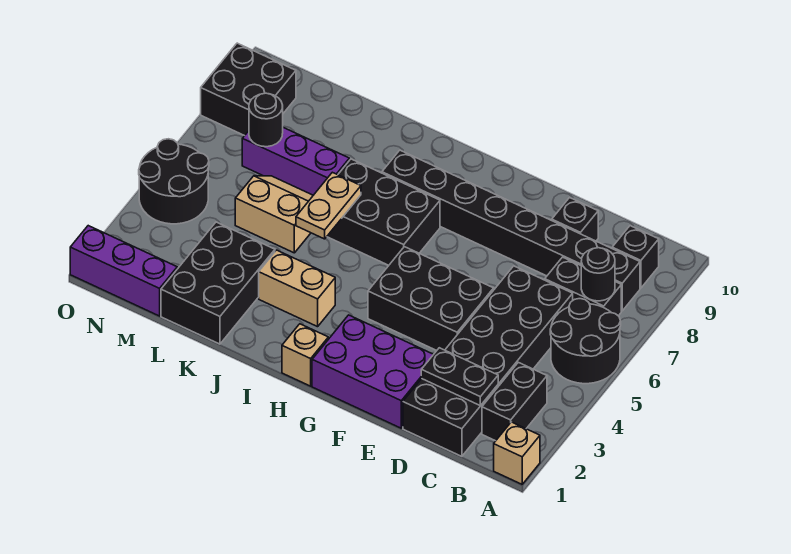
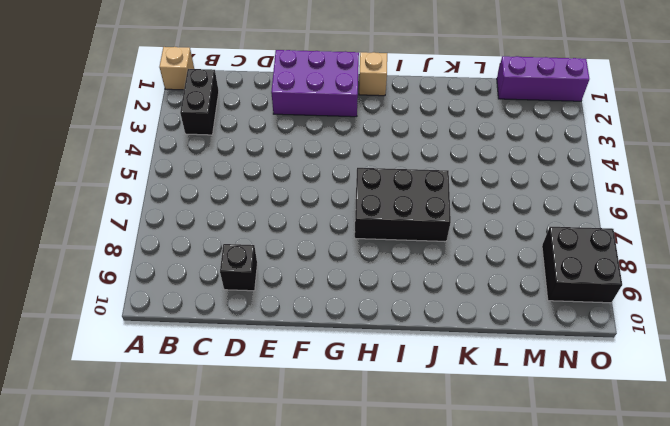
none -> black round brick A5:B6 level 1
none -> black brick B7:C7 level 1
none -> black brick B8:I8 level 1

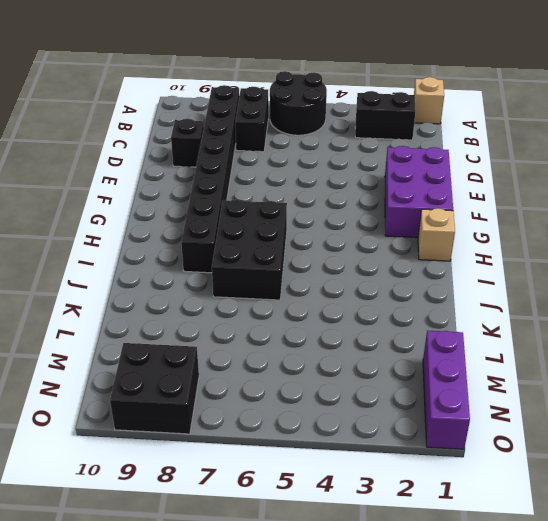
none -> black brick B9 level 1
none -> black brick C1:D6 level 1
none -> black brick E4:G5 level 1

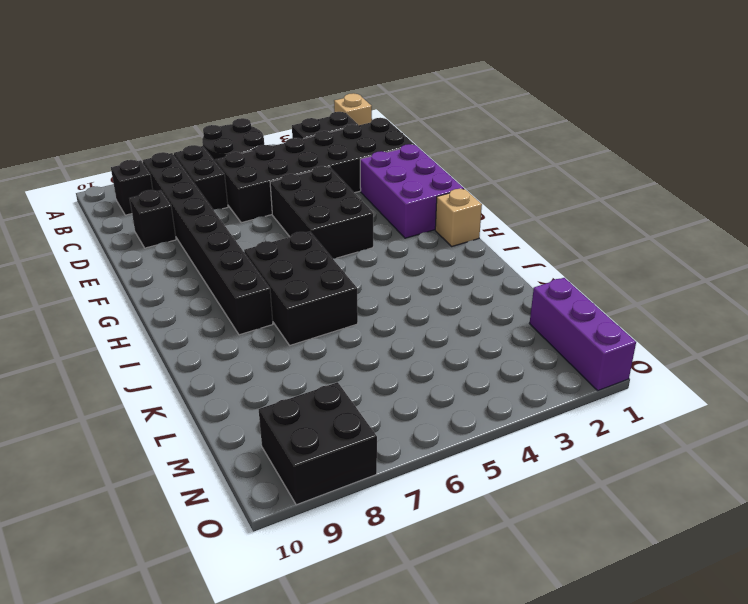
none -> tan brick I3:J3 level 1
none -> black brick K1:L3 level 1
none -> tan slope K5:L6 level 1 top 5

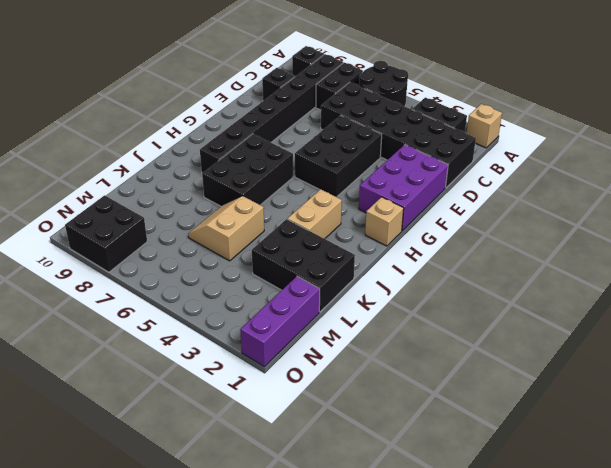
none -> purple brick K7:M7 level 1
none -> black round brick N4:O5 level 1
none -> black round brick B7 level 2

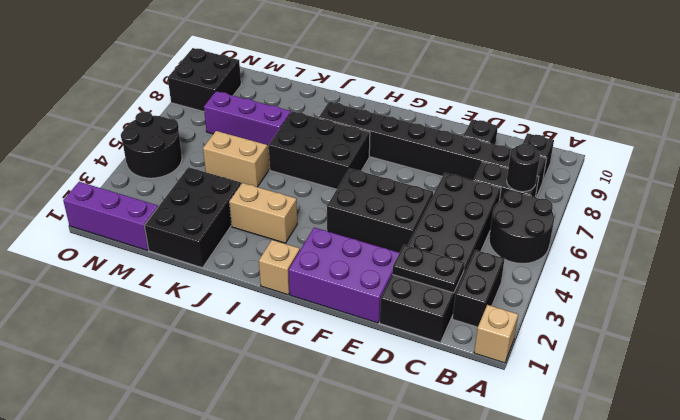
none -> tan plate J5:J6 level 2
none -> black round brick M7 level 2

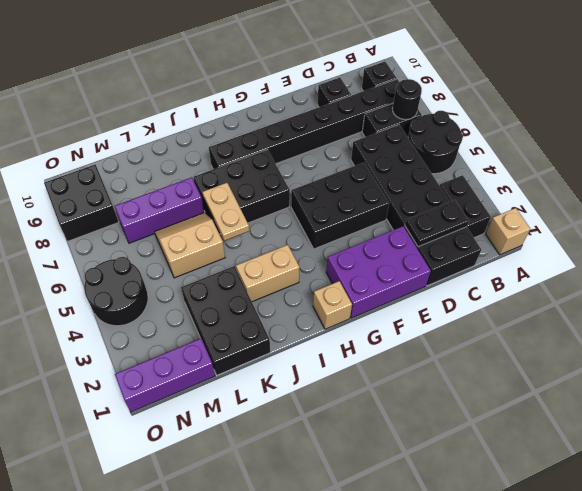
none -> black round brick M7 level 2

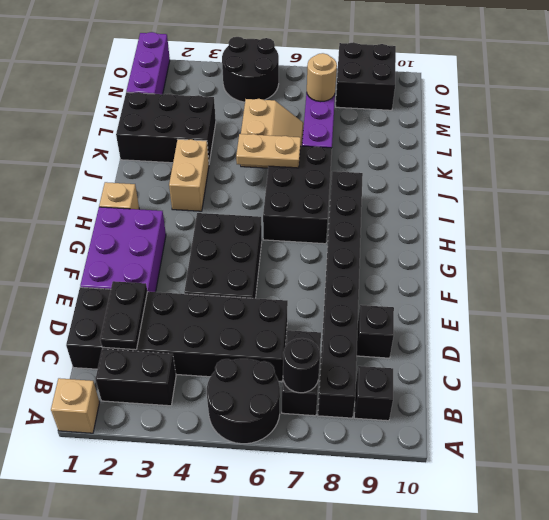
tan round brick M7 level 2 -> black round brick M7 level 2

